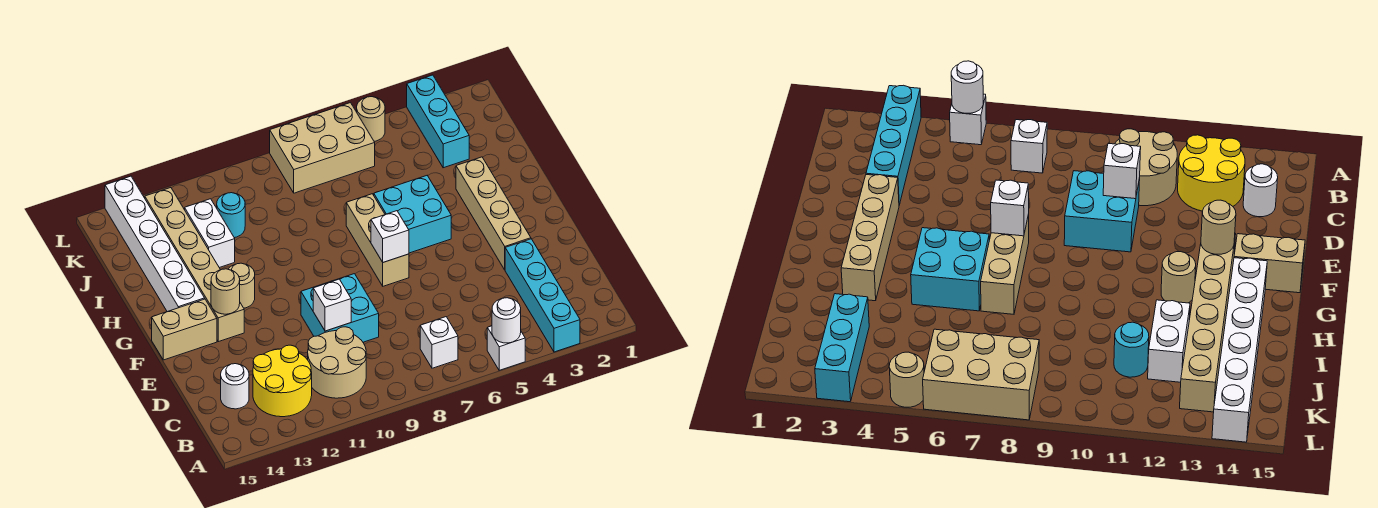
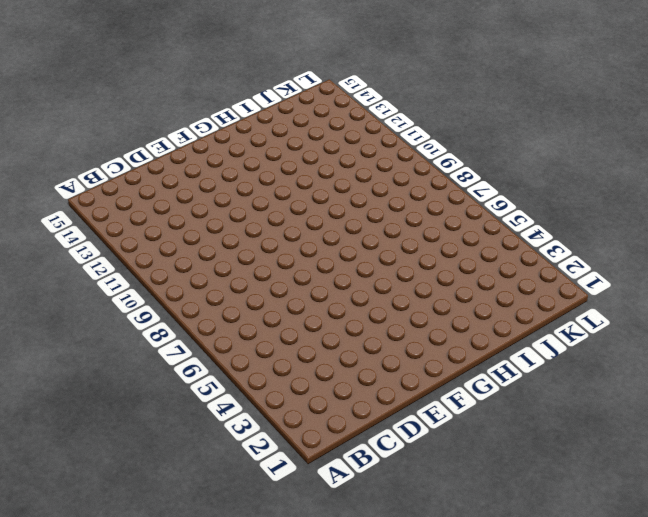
none -> cyan brick A3:D3 level 1
none -> white brick A5 level 1
none -> white brick B7 level 1

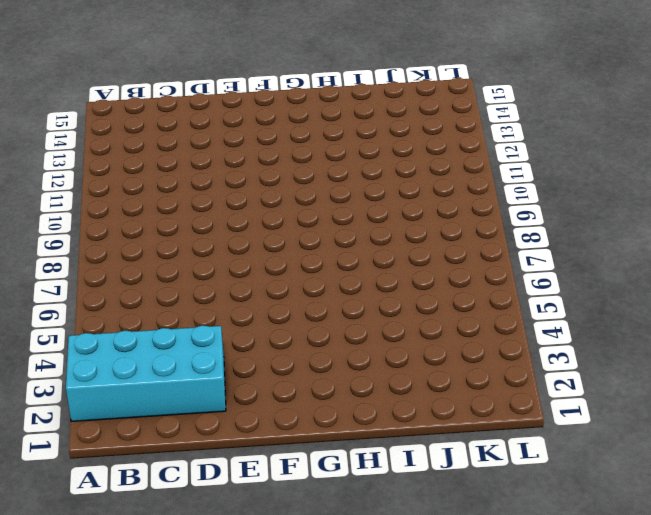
cyan brick A2:D3 level 1 -> cyan brick A3:D3 level 1
none -> white brick A5 level 1
none -> white brick B7 level 1
none -> tan round brick B10:C11 level 1

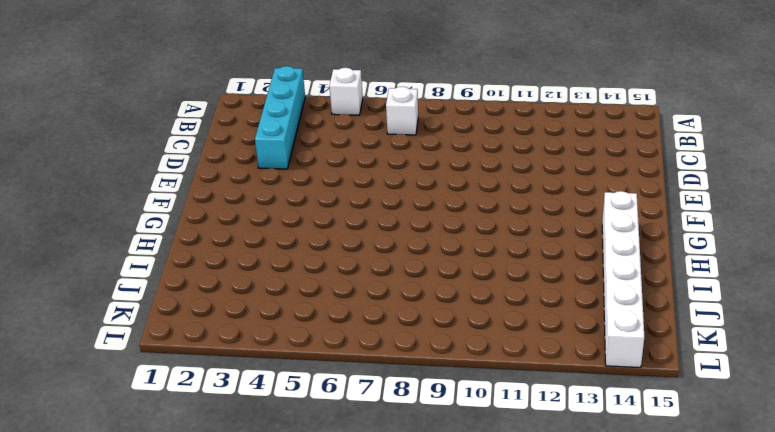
none -> tan round brick B10:C11 level 1
none -> yellow round brick B12:C13 level 1
none -> white round brick C14 level 1

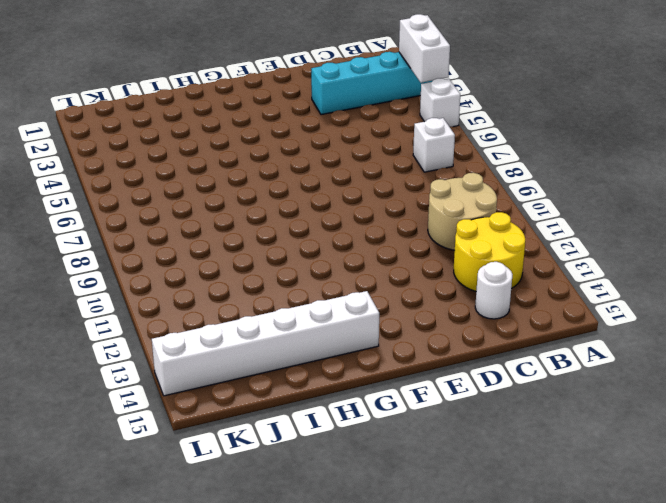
white brick A3:A4 level 2 -> white brick I12:J12 level 1
none -> cyan brick D9:E10 level 1
none -> tan brick E3:H3 level 1
none -> tan brick F7:H7 level 1

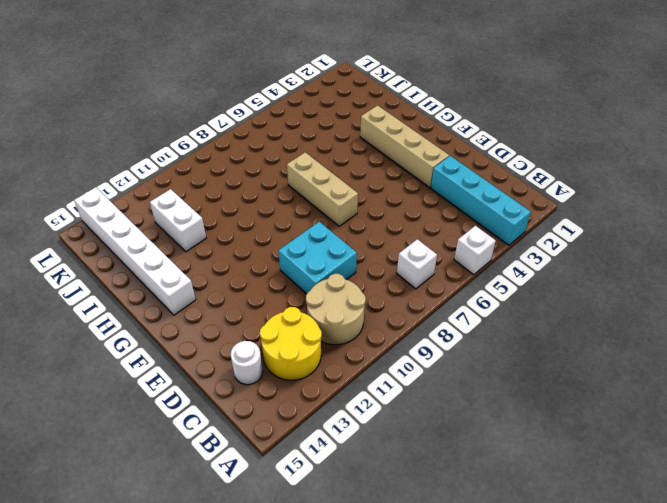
none -> tan brick F13:K13 level 1
none -> tan brick F14:F15 level 1
none -> cyan brick G5:H6 level 1

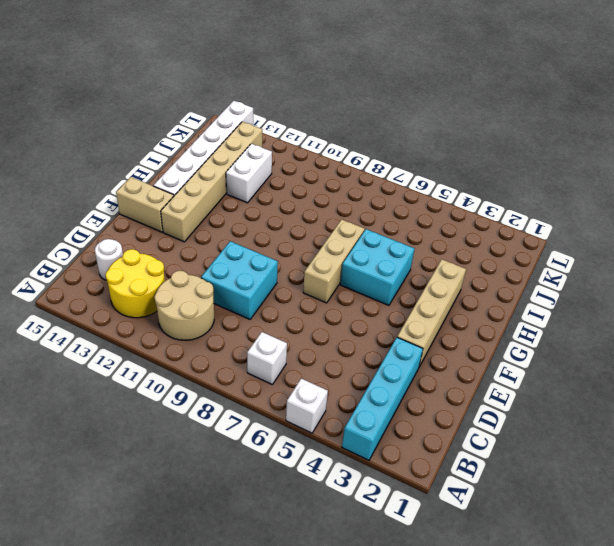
none -> tan round brick G12 level 1
none -> cyan brick J3:L3 level 1
none -> cyan round brick J11 level 1

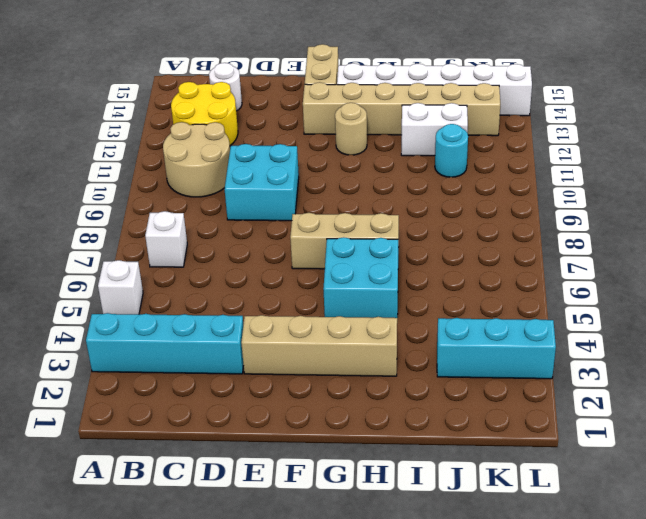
none -> tan brick K6:L8 level 1
none -> tan round brick L5 level 1
none -> white round brick A5 level 2

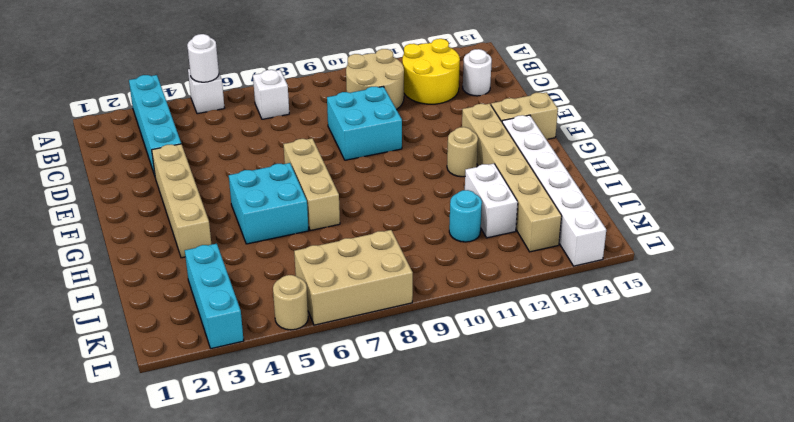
none -> white brick D10 level 2
none -> white brick F7 level 2
none -> tan round brick F13 level 2

